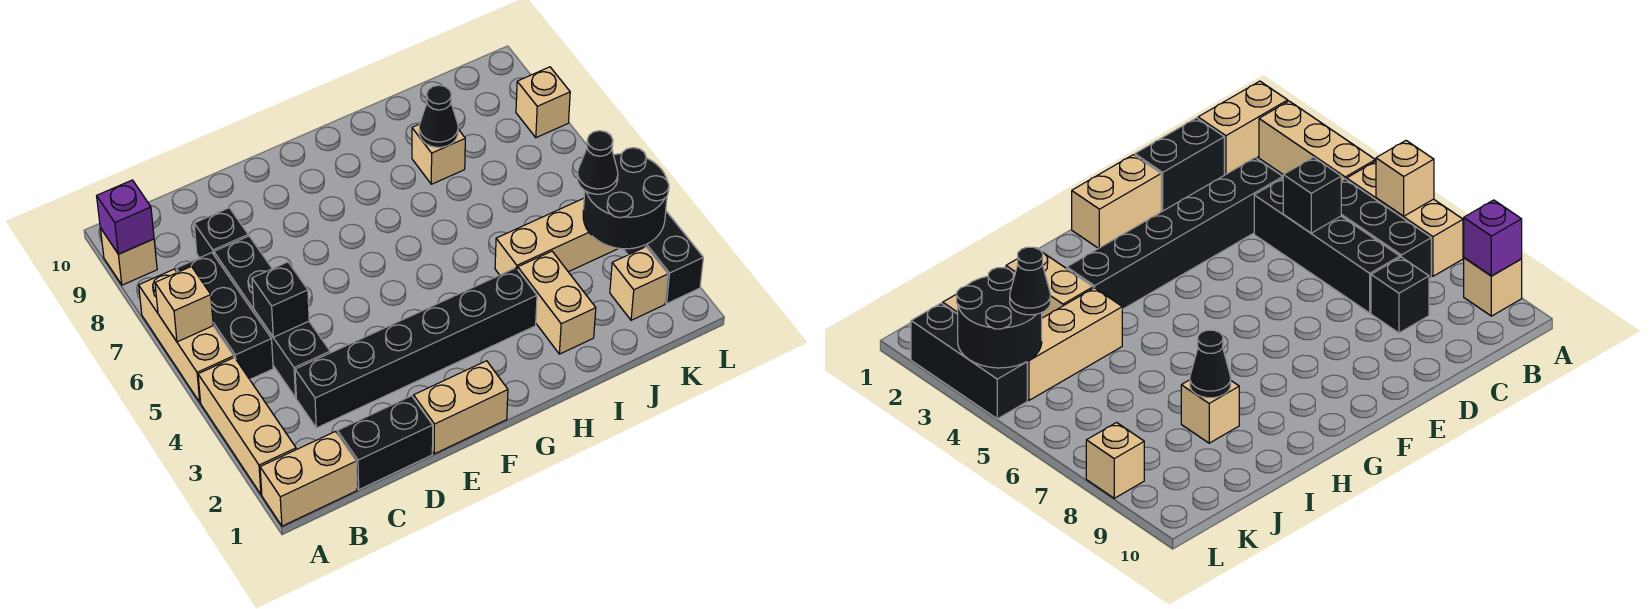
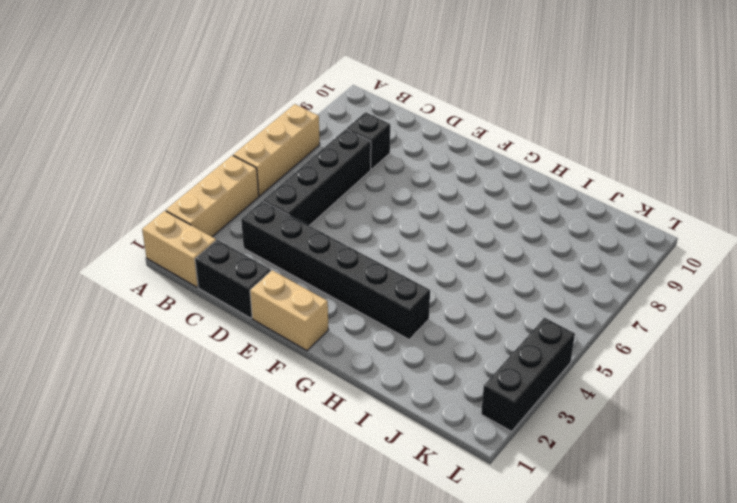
none -> tan brick A9 level 1
none -> black brick B5:B7 level 1
none -> tan brick I2:I3 level 1

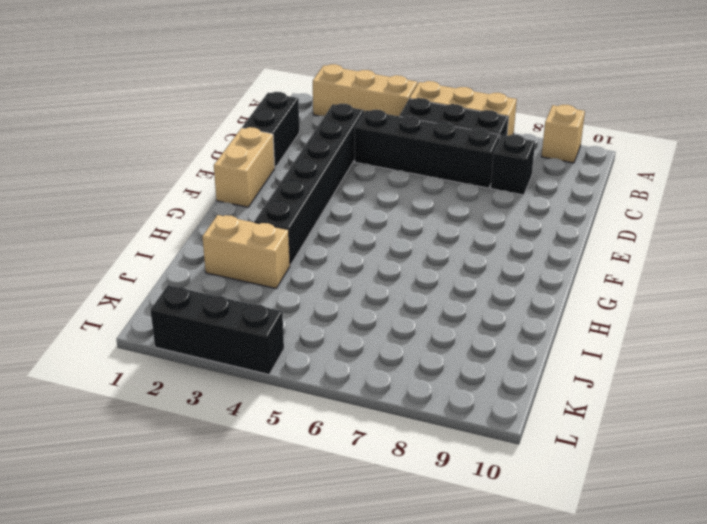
none -> tan brick A1:B1 level 1
none -> tan brick I4:K4 level 1
none -> tan brick I8 level 1

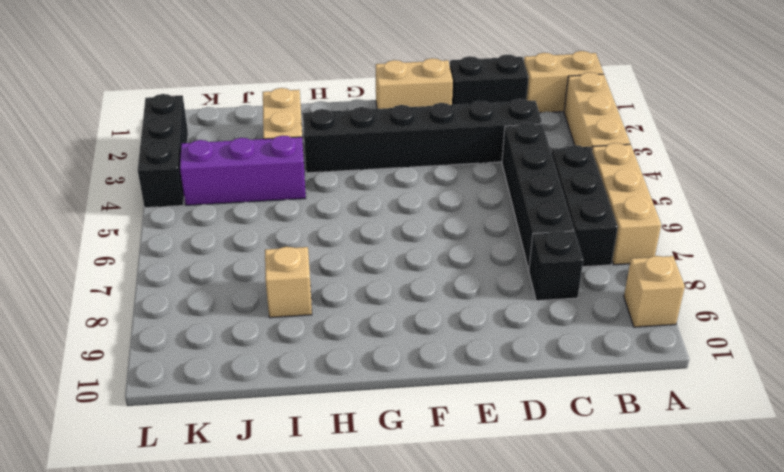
purple brick I4:K4 level 1 -> tan brick I4:K4 level 1
none -> tan brick K2 level 1
none -> tan brick L8 level 1
none -> tan brick A6 level 2

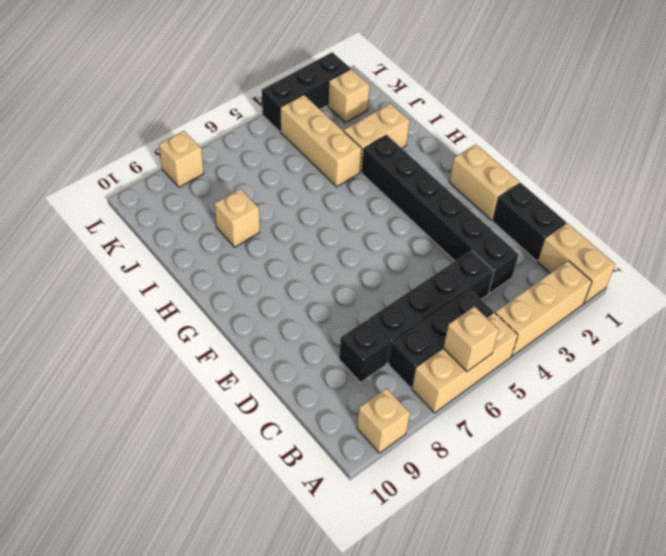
none -> purple brick A9 level 2
none -> black brick C5 level 2
none -> black cone I8 level 2

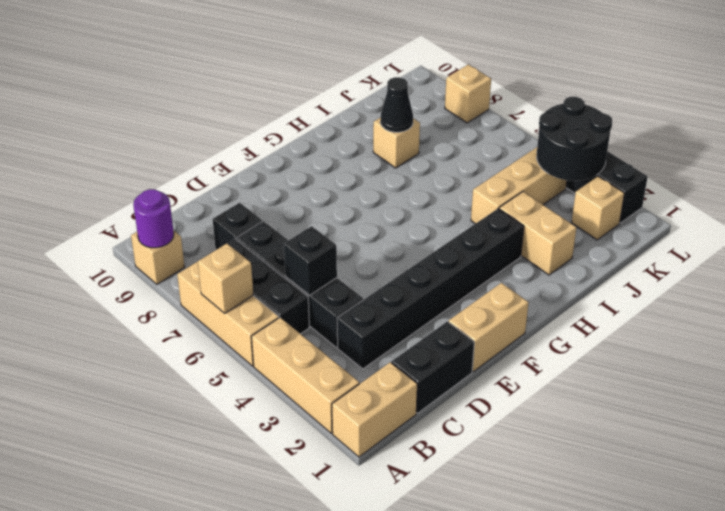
purple round brick A9 level 2 -> purple brick A9 level 2
none -> black cone K4 level 3

